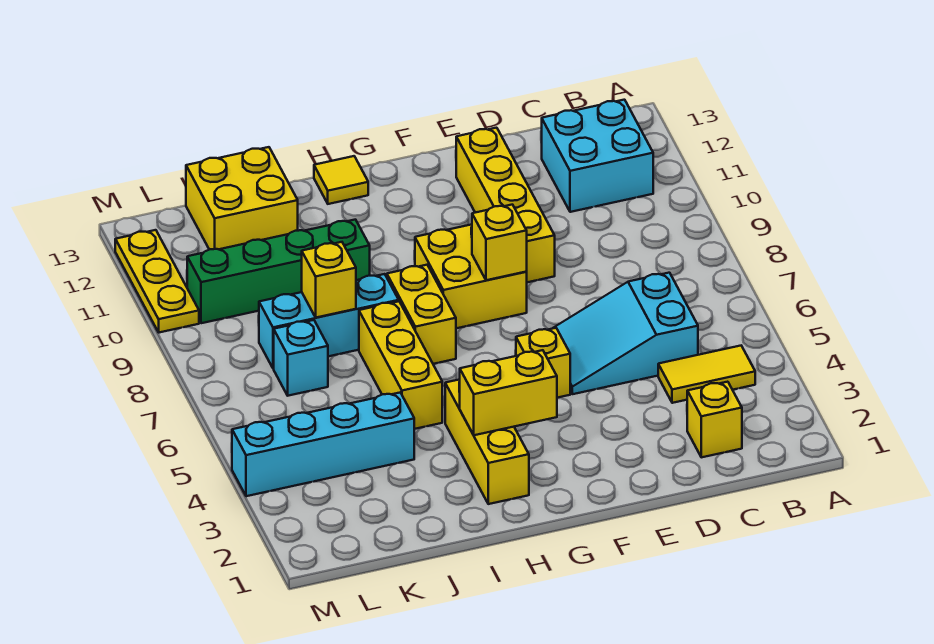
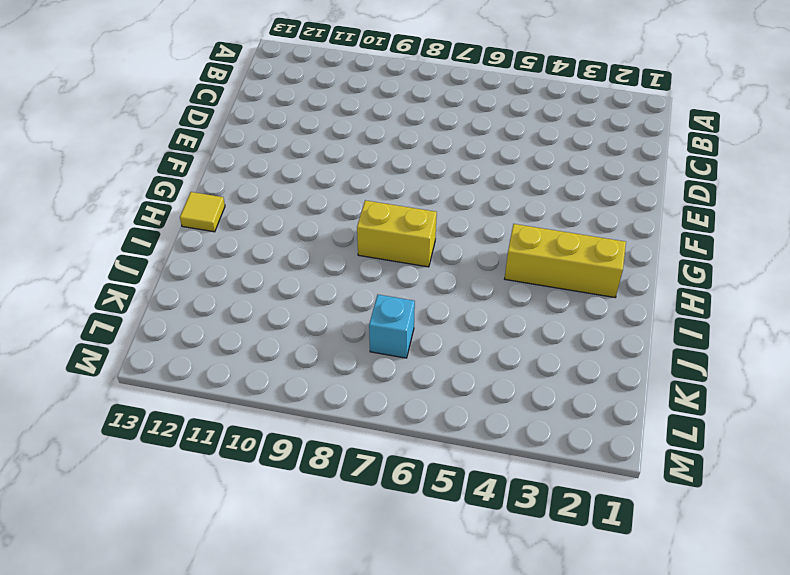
none -> yellow tile B4:C4 level 1
none -> cyan brick B11:C12 level 1
none -> yellow brick C2 level 1

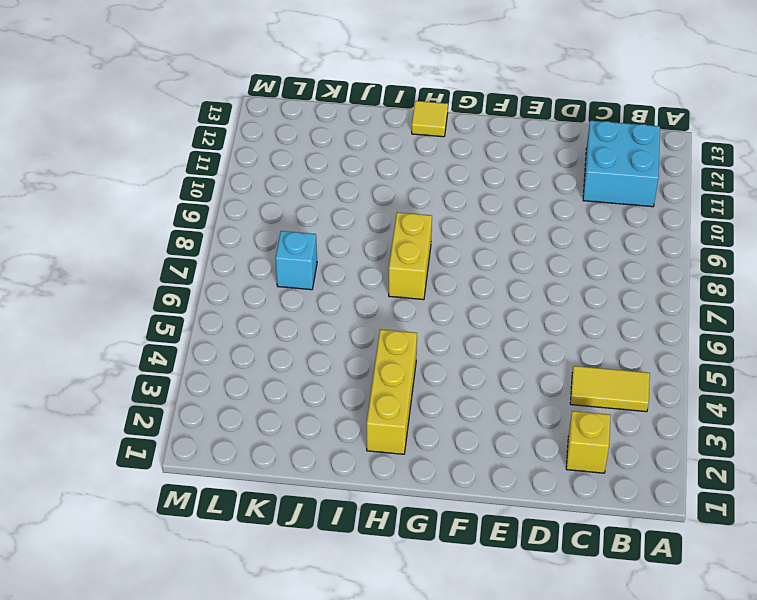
none -> cyan slope C5:E6 level 1 top C
none -> yellow brick E9:E12 level 1
none -> yellow brick F5 level 1

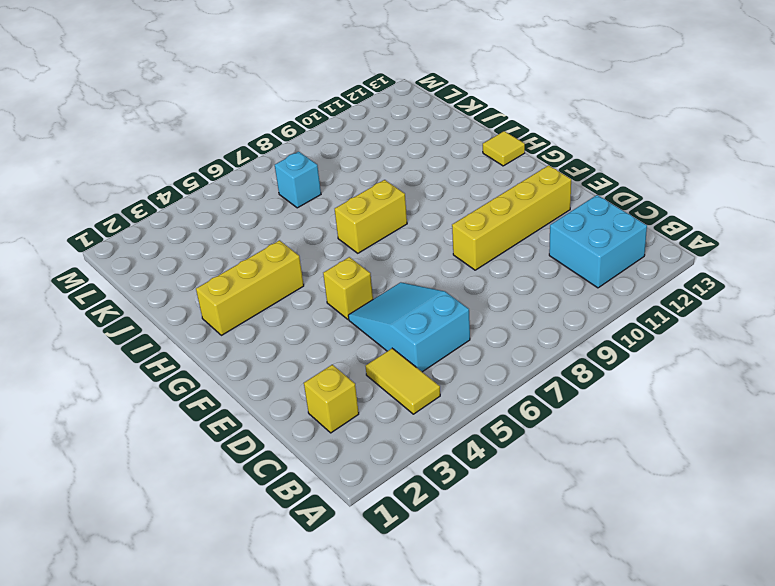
none -> yellow brick F8:G9 level 1
none -> yellow brick I5:I7 level 1
none -> cyan brick I8:K8 level 1

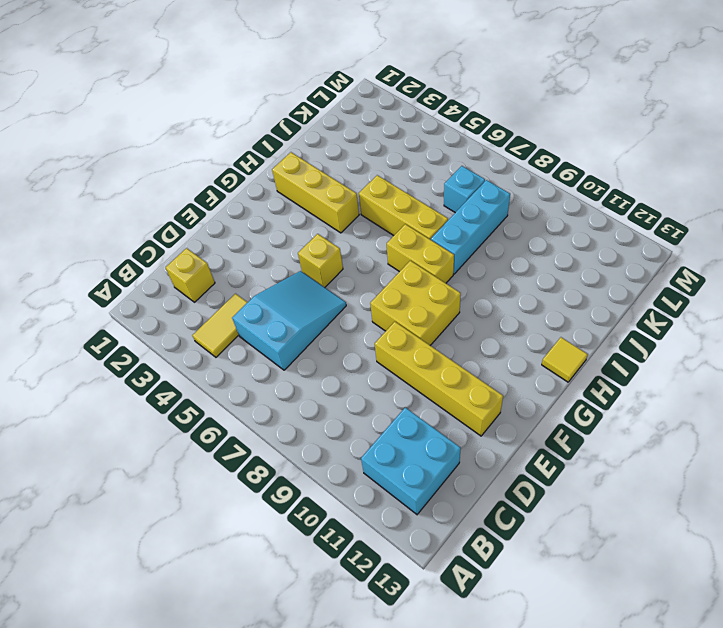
none -> green brick I10:L10 level 1
none -> cyan brick J4:M4 level 1
none -> yellow brick J12:K13 level 1

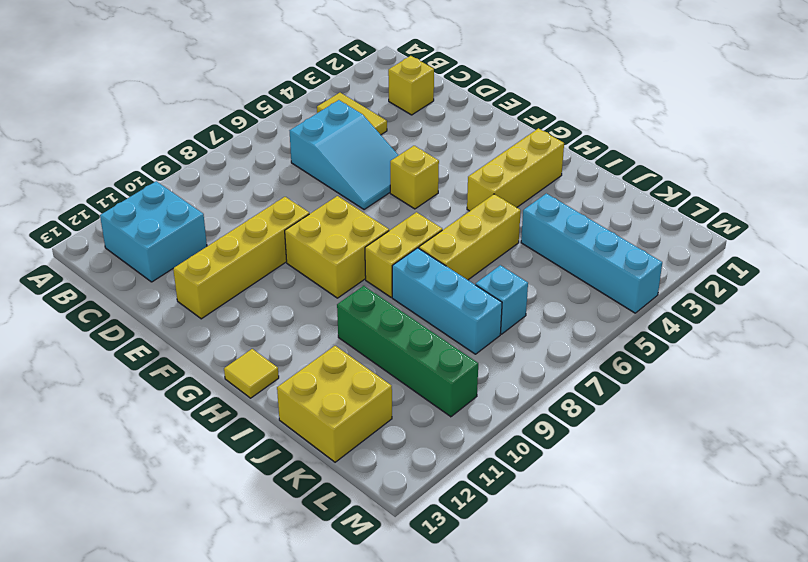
none -> yellow plate M10:M12 level 1
none -> yellow brick F8 level 2
none -> yellow brick G3:H3 level 2

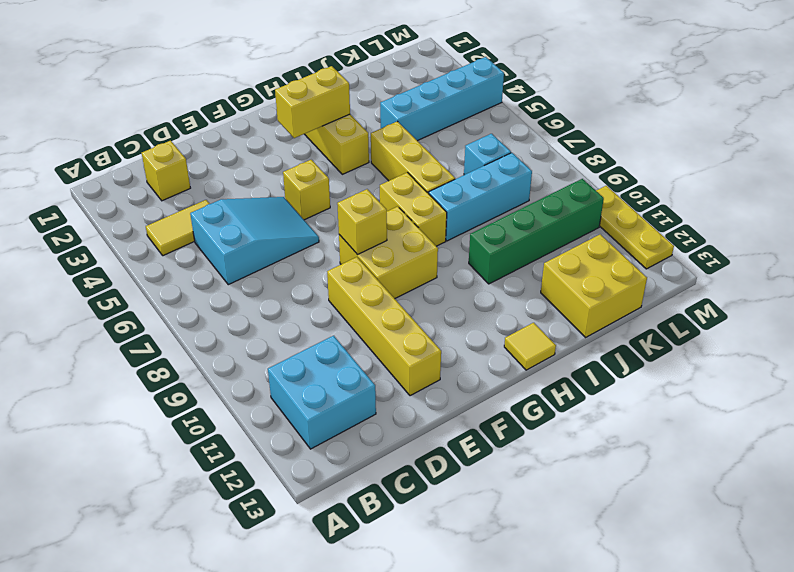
none -> yellow brick J8 level 2

